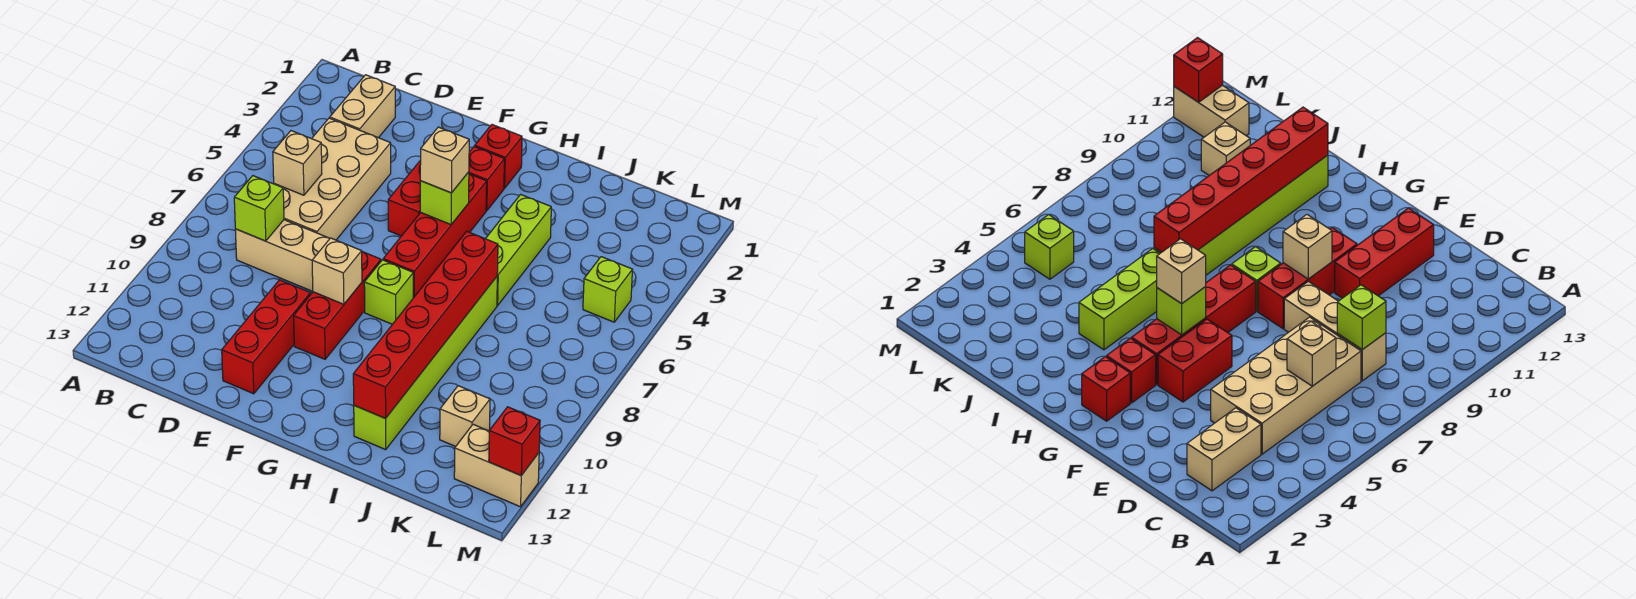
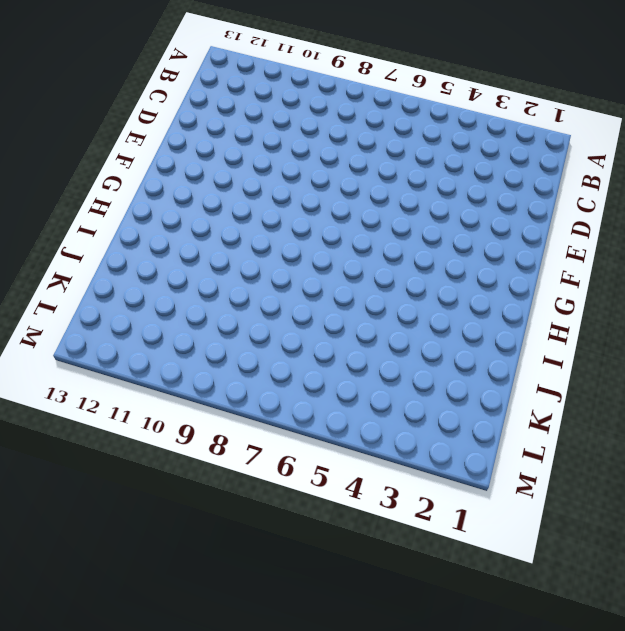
none -> tan brick C2:C3 level 1
none -> tan brick C4:D7 level 1
none -> tan brick C8:E8 level 1

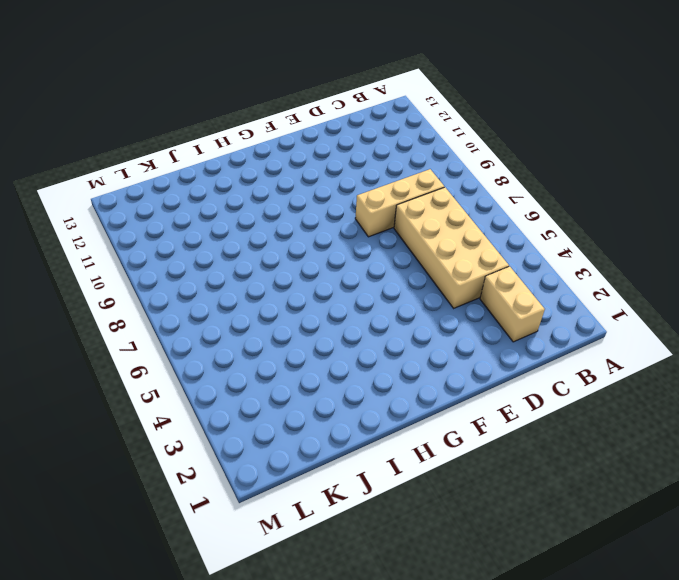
none -> red brick E10:E12 level 1
none -> red brick F4:F5 level 1
none -> red brick F8:F10 level 1

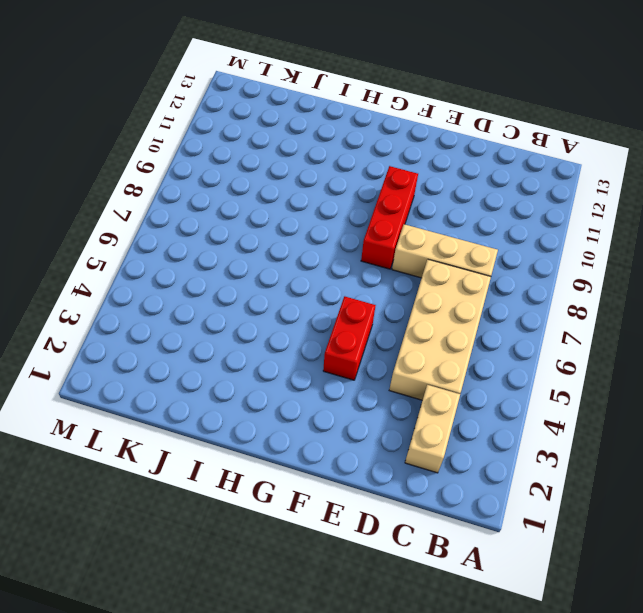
none -> red brick E10:E12 level 1
none -> red brick G2 level 1
none -> red brick G3 level 1

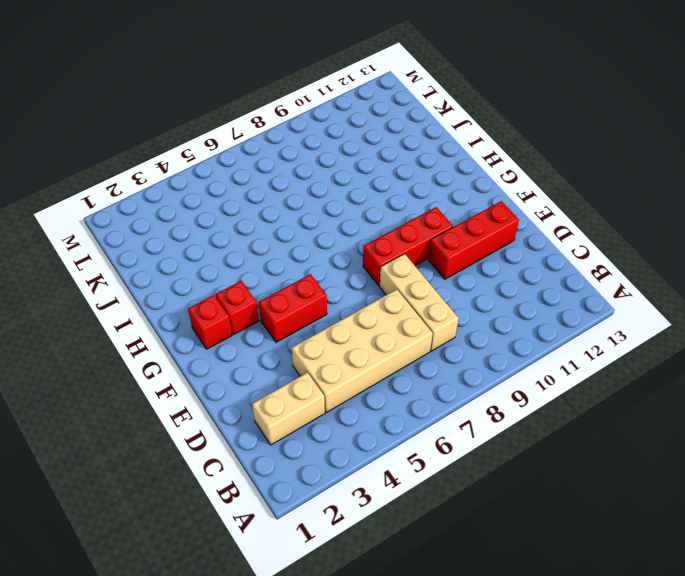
none -> red brick G4:G7 level 1
none -> lime brick G8 level 1
none -> lime brick I4:I6 level 1

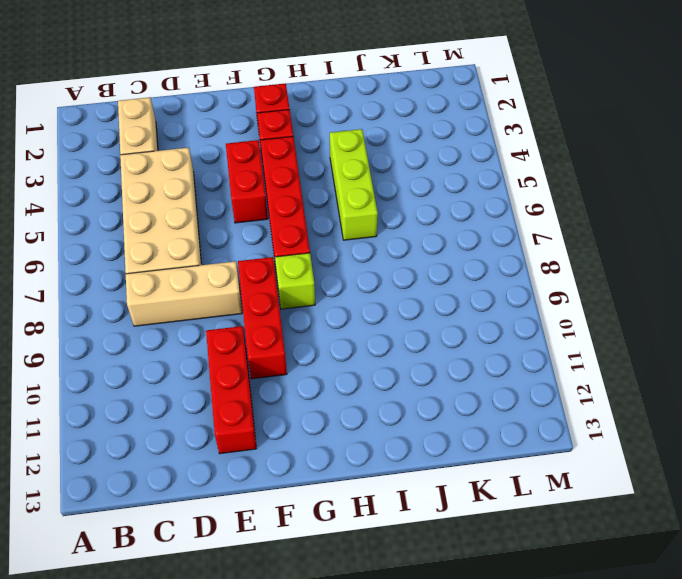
none -> lime brick I7:I12 level 1
none -> tan brick K11 level 1
none -> lime brick L5 level 1

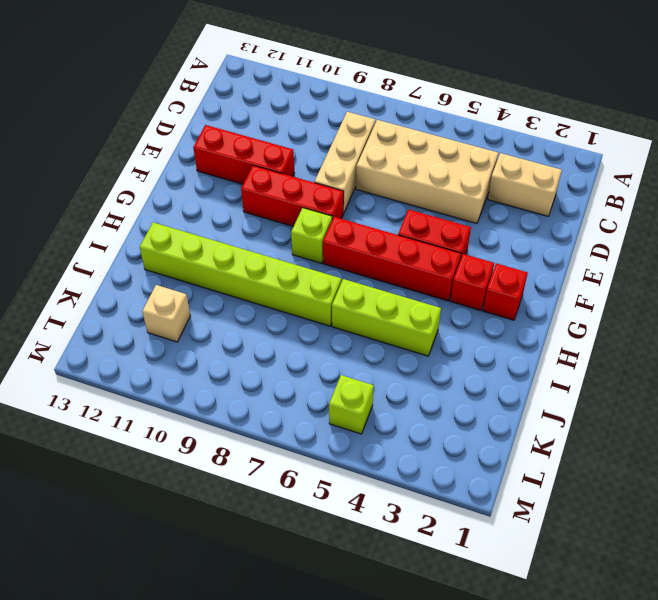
none -> tan brick L12:M12 level 1
none -> tan brick C6 level 2
none -> lime brick C8 level 2

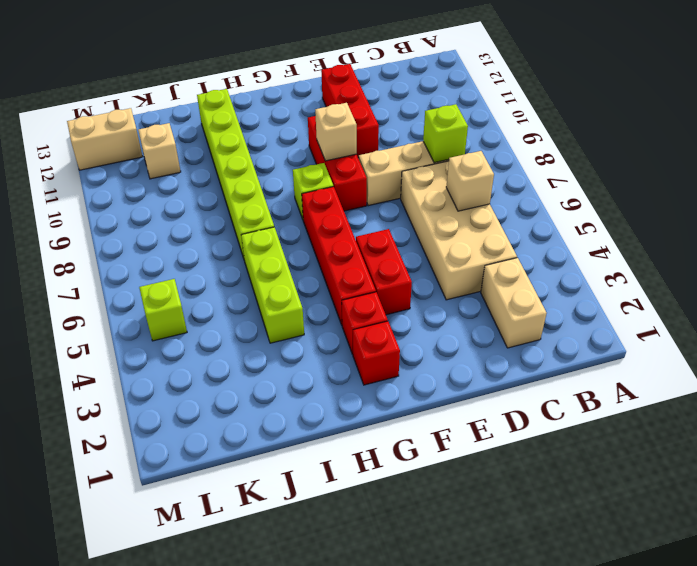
none -> lime brick G5 level 2
none -> red brick I7:I12 level 2
none -> red brick M12 level 2

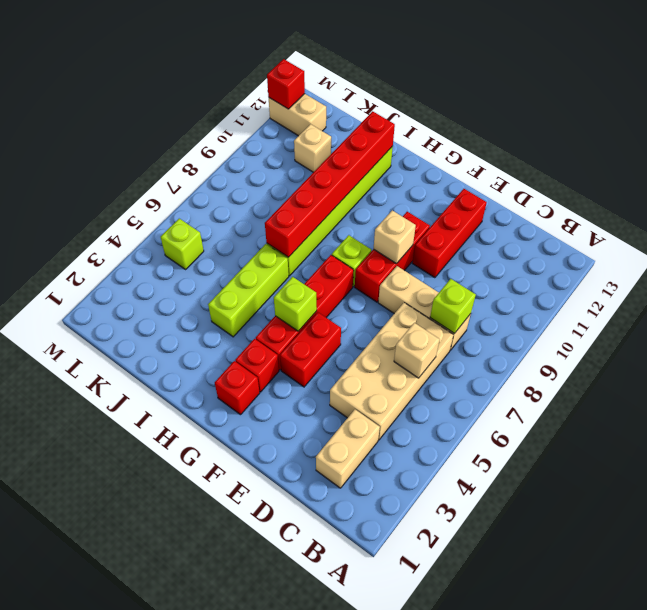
none -> tan brick G5 level 3

